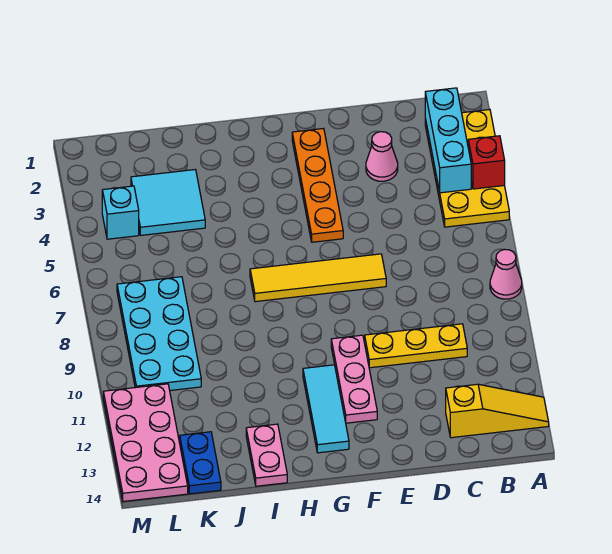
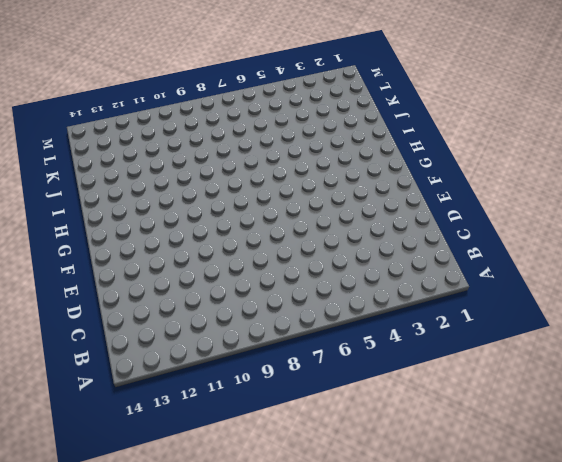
none -> yellow plate A2:B5 level 1
none -> pink cone A8 level 1
none -> yellow slope A13:C13 level 1 top C

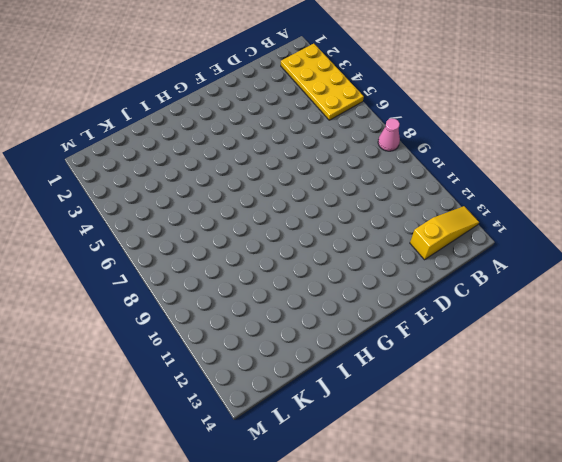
none -> yellow plate C10:E10 level 1
none -> pink cone D3 level 1
none -> yellow tile E7:H7 level 1

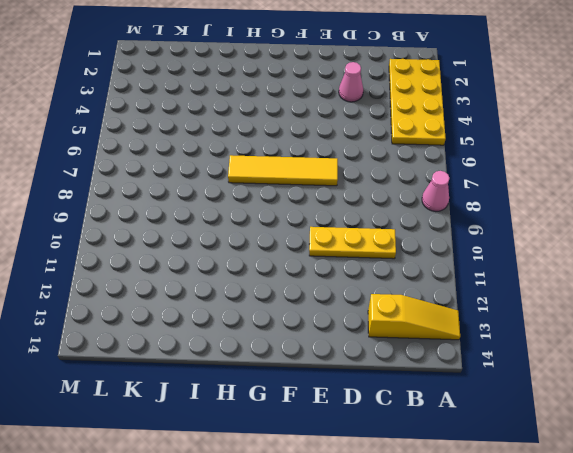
none -> orange plate F2:F5 level 1
none -> pink plate F10:F12 level 1
none -> cyan tile G11:G13 level 1

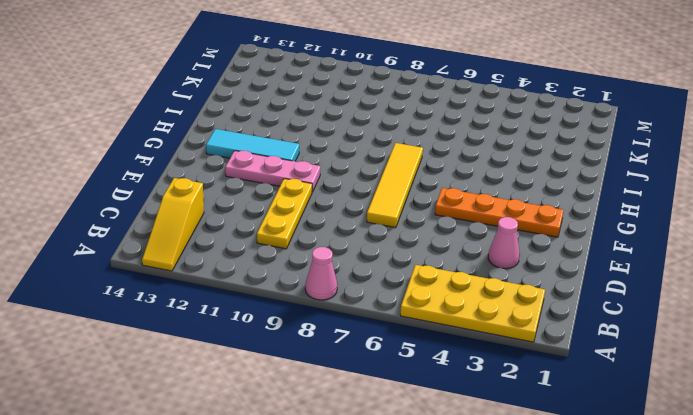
none -> pink plate I13:I14 level 1
none -> cyan tile J3:K4 level 1
none -> cyan plate K7:L10 level 1

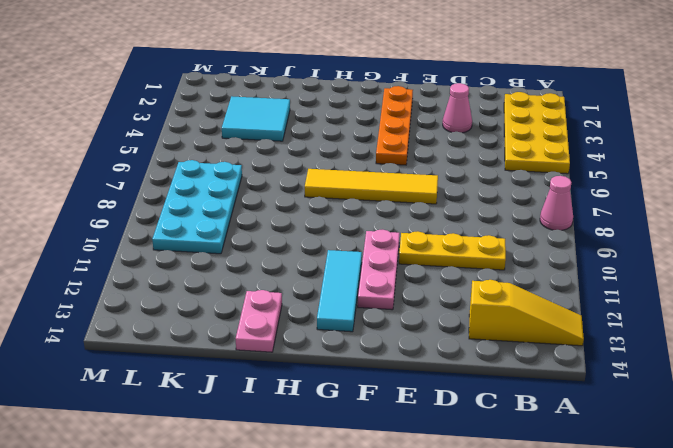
none -> blue plate K13:K14 level 1
none -> cyan brick L4 level 1
none -> pink plate L11:M14 level 1

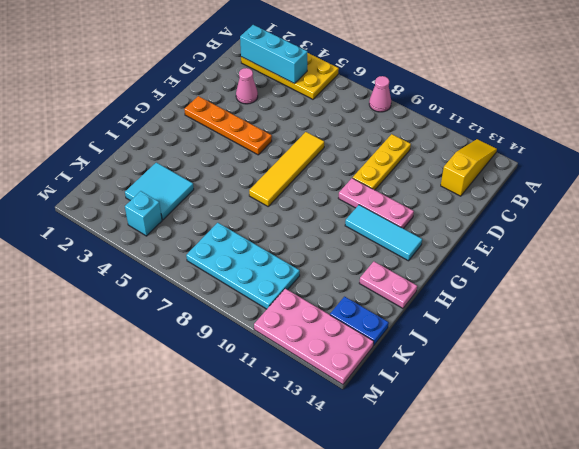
none -> red brick A4 level 2

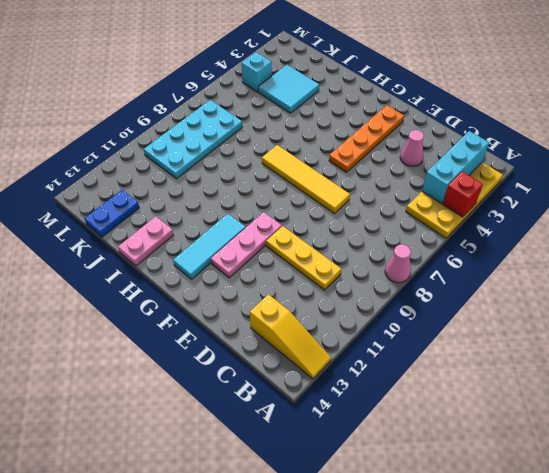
none -> pink plate L11:M14 level 1

